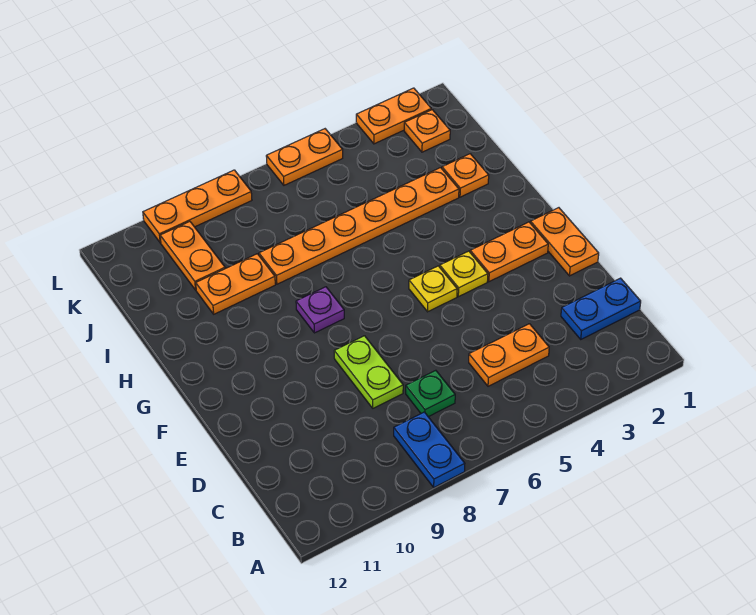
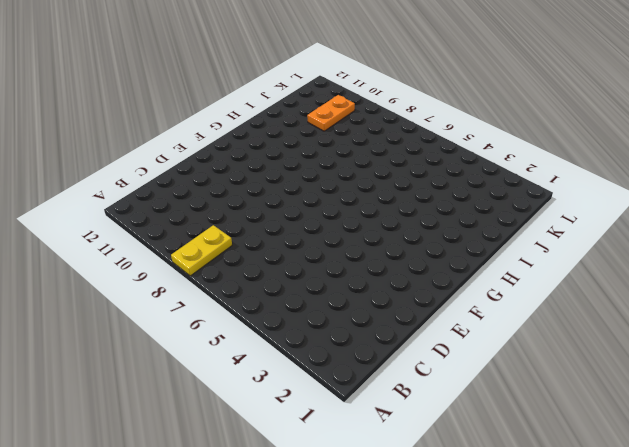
yellow plate A8:B8 level 1 -> blue plate A8:B8 level 1
none -> blue plate C1:C2 level 1
none -> orange plate C4:C5 level 1
none -> green plate C7 level 1

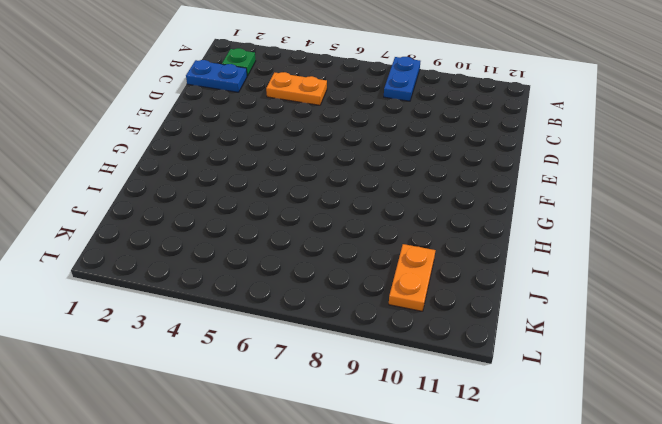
green plate B2 level 1 -> green plate C7 level 1
none -> lime plate D8:E8 level 1
none -> orange plate E1:F1 level 1
none -> orange plate F2:F3 level 1

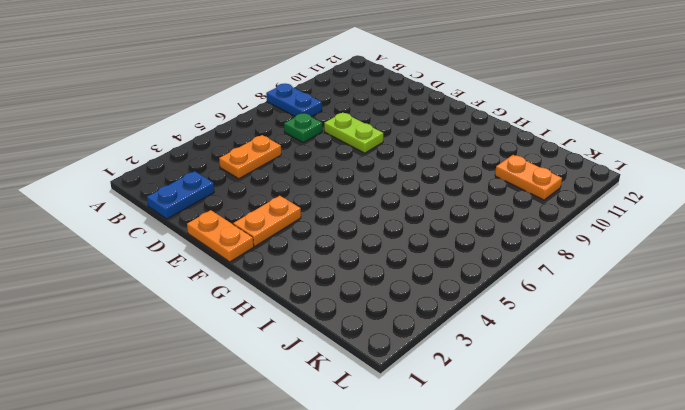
none -> yellow plate F4 level 1
none -> yellow plate F5 level 1
none -> purple plate G8 level 1

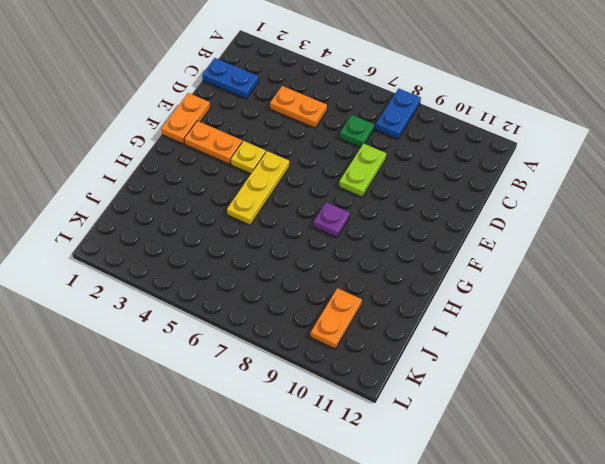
yellow plate F5:H5 level 1 -> yellow plate F5 level 1
none -> orange plate I2 level 1
none -> orange plate I3:I8 level 1
none -> orange plate I9:I10 level 1

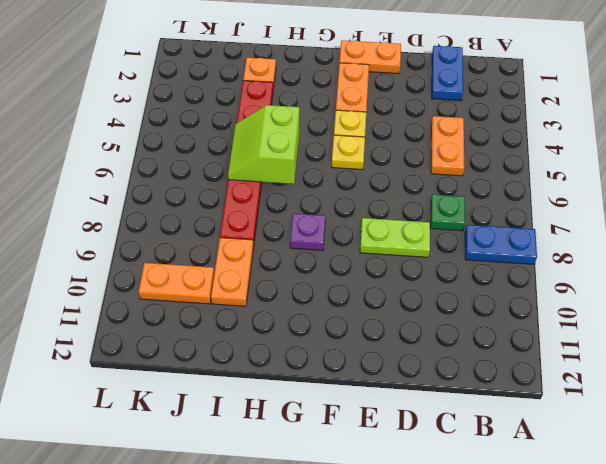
lime slope H5:I6 level 2 top H -> none
red plate I3:I8 level 1 -> orange plate I3:I8 level 1
none -> orange plate K2 level 1
none -> orange plate L2:L3 level 1
none -> orange plate L5:L6 level 1

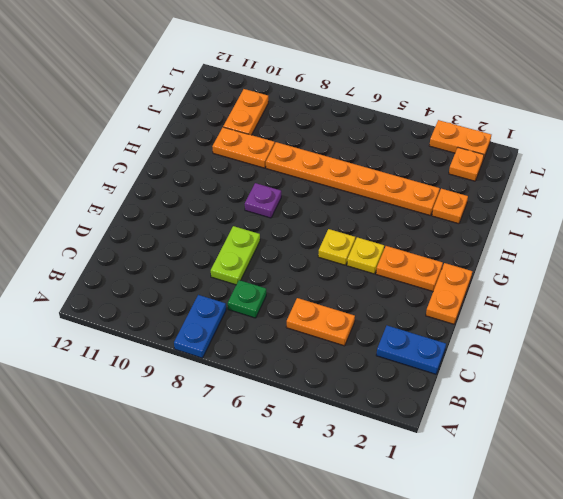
none -> orange plate L5:L6 level 1
none -> orange plate L8:L10 level 1

